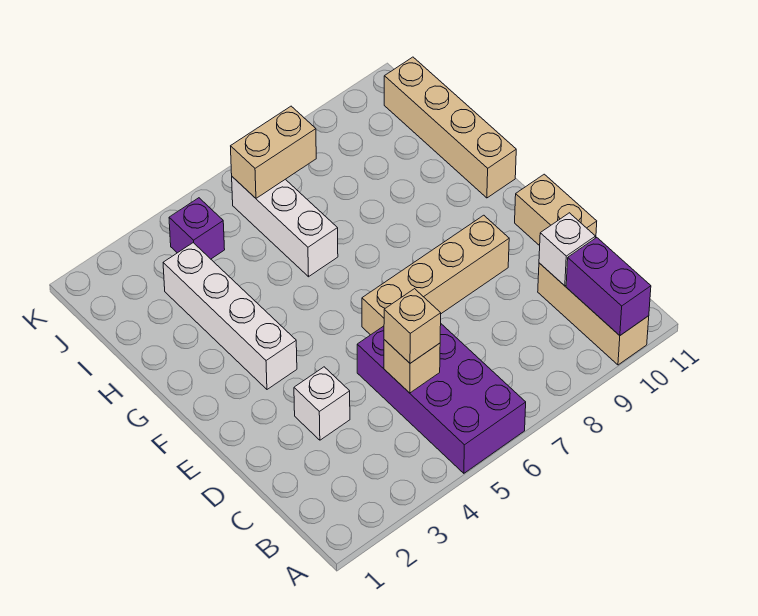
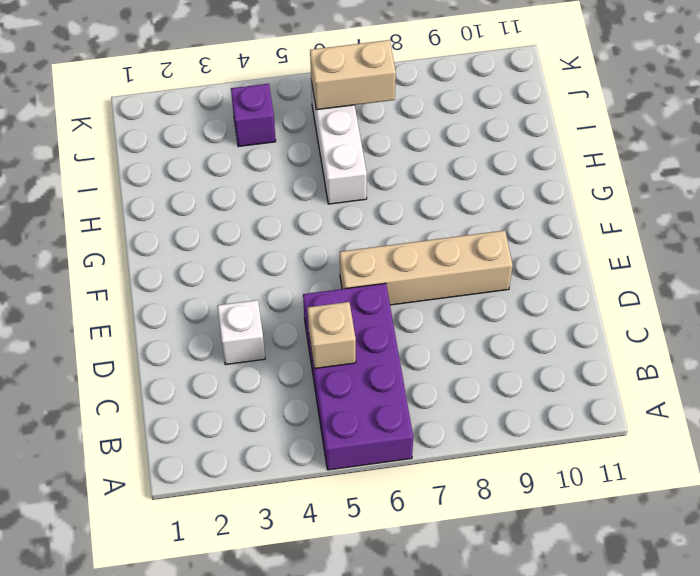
none -> tan brick A10:C10 level 1
none -> tan brick D11:E11 level 1
none -> white brick F3:I3 level 1

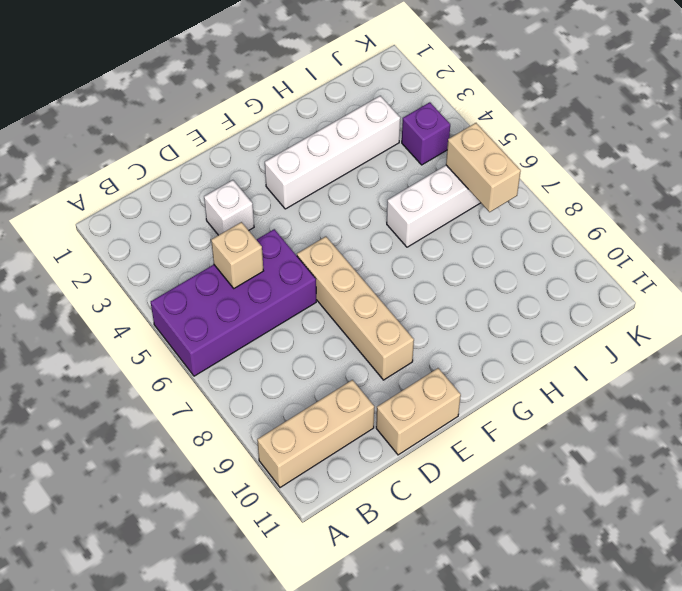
none -> tan brick G11:J11 level 1
none -> purple brick A10:B10 level 2
none -> white brick C10 level 2

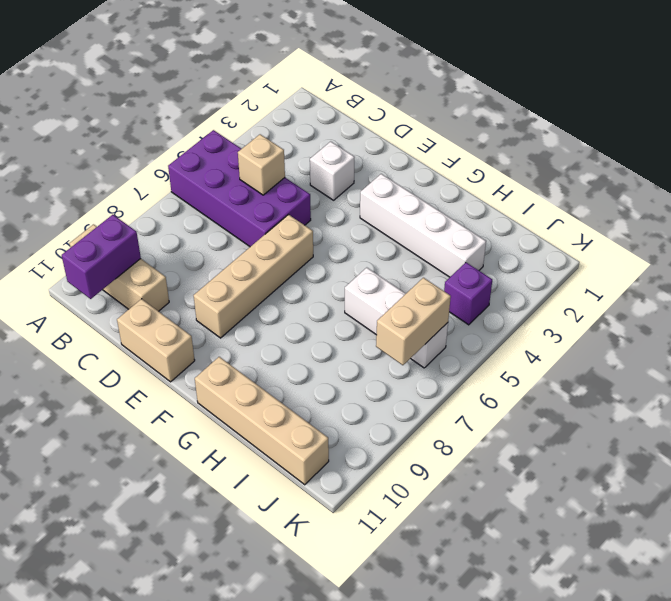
purple brick B10:B11 level 2 -> purple brick A10:B10 level 2
none -> white brick C10 level 2
none -> tan brick C5 level 3

